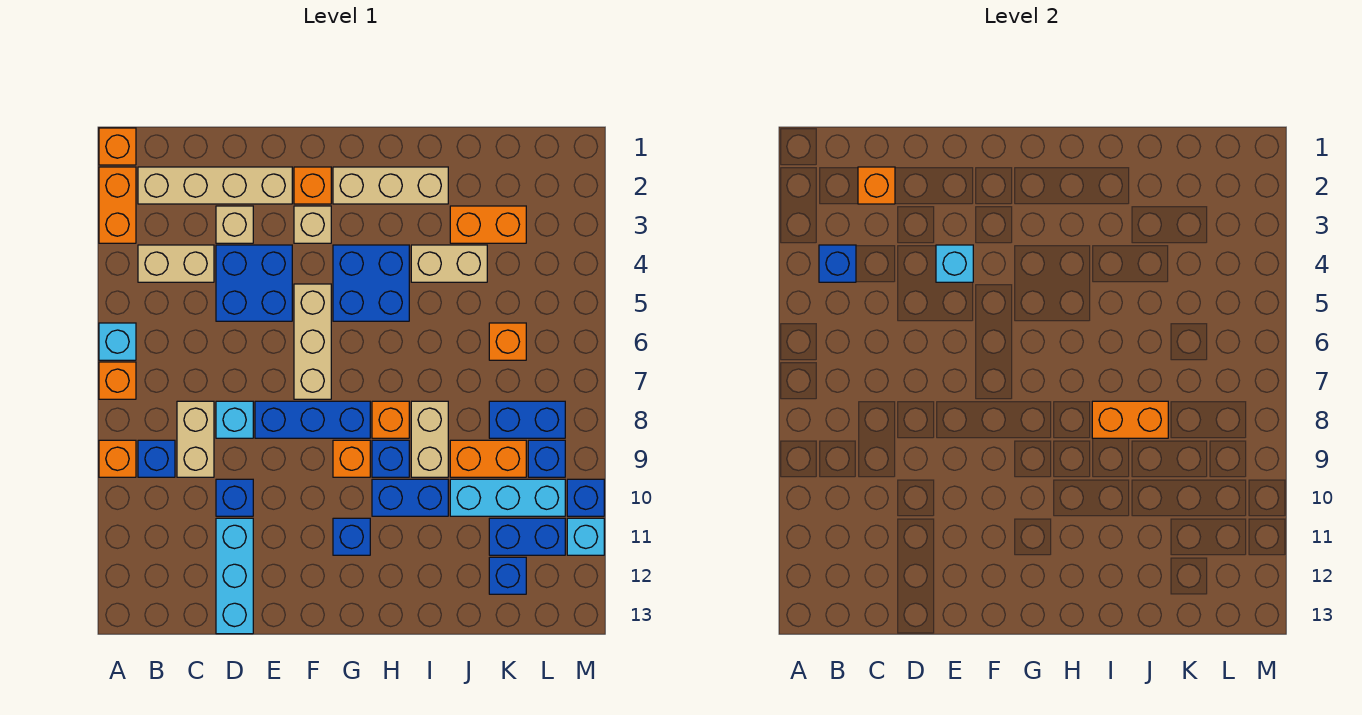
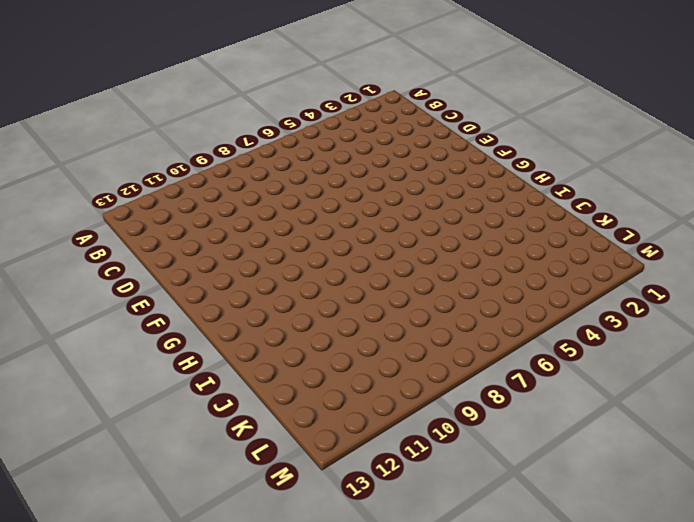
none -> orange brick A1 level 1
none -> orange brick A2:A3 level 1
none -> cyan brick A6 level 1
none -> orange brick A7 level 1

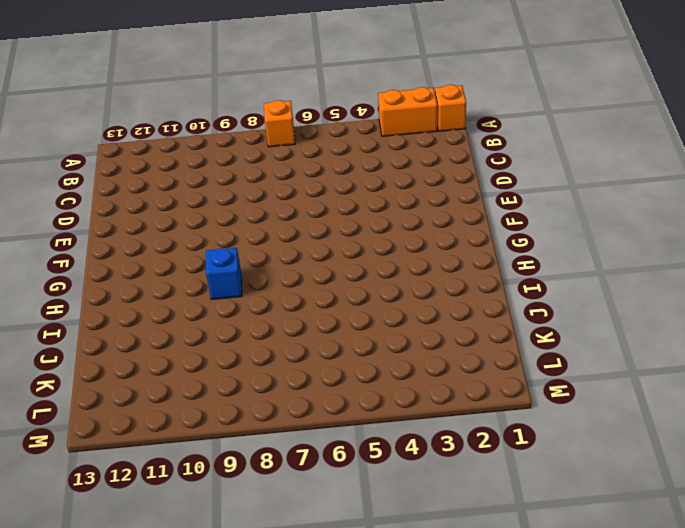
none -> cyan brick A6 level 1
none -> orange brick A9 level 1
none -> tan brick B2:E2 level 1
none -> tan brick B4:C4 level 1

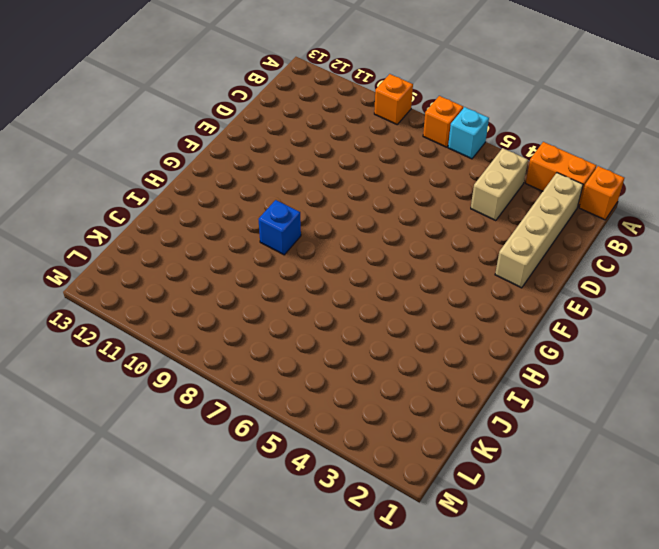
none -> blue brick B9 level 1
none -> tan brick C8:C9 level 1
none -> tan brick D3 level 1
none -> blue brick D4:E5 level 1

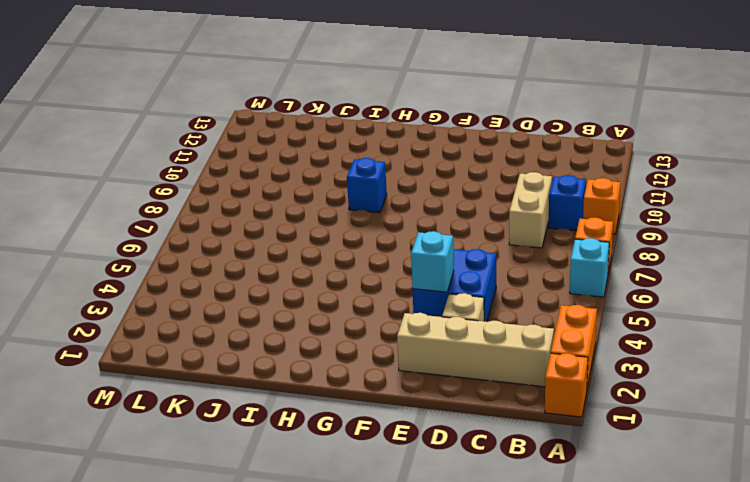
none -> tan brick B4:C4 level 1
none -> cyan brick D8 level 1
none -> blue brick D10 level 1
none -> cyan brick D11:D13 level 1

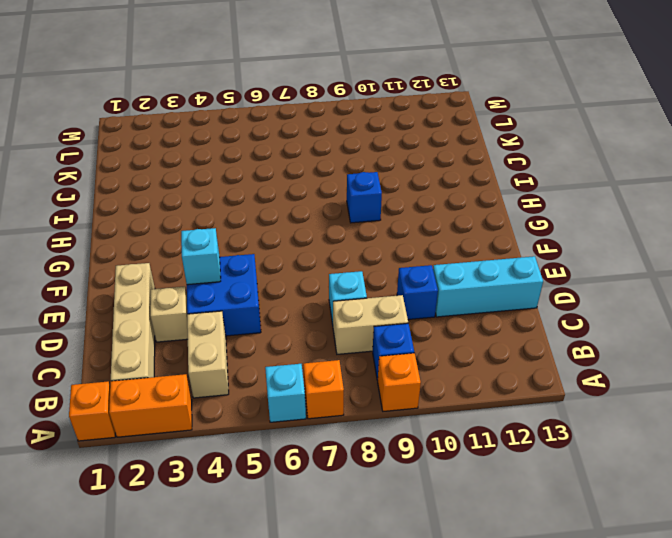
none -> blue brick E8:G8 level 1
none -> orange brick F2 level 1
none -> tan brick F3 level 1
none -> tan brick F5:F7 level 1

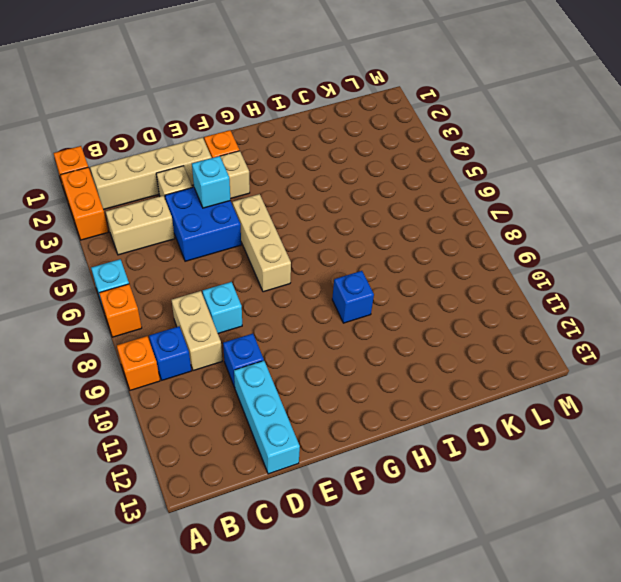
none -> blue brick E8:G8 level 1
none -> tan brick G2:I2 level 1
none -> blue brick G4:H5 level 1
none -> orange brick G9 level 1

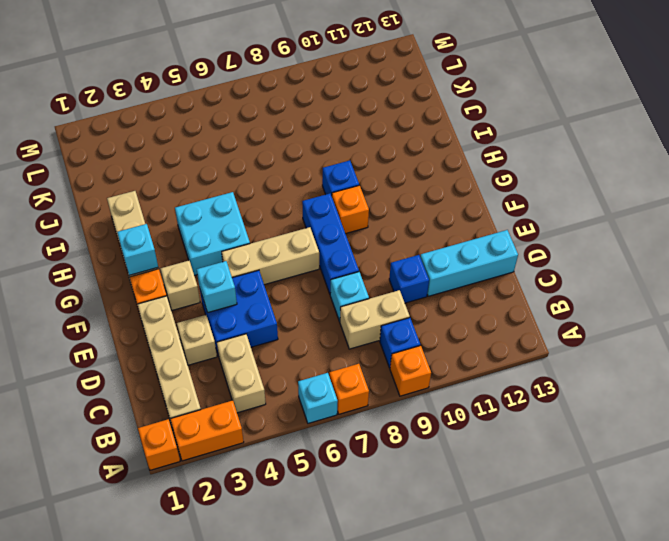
cyan brick G2 level 2 -> cyan brick M11 level 1
cyan brick G4:H5 level 1 -> blue brick G4:H5 level 1
none -> blue brick G11 level 1
none -> orange brick H8 level 1
none -> blue brick H10:I10 level 1
none -> tan brick I4:J4 level 1

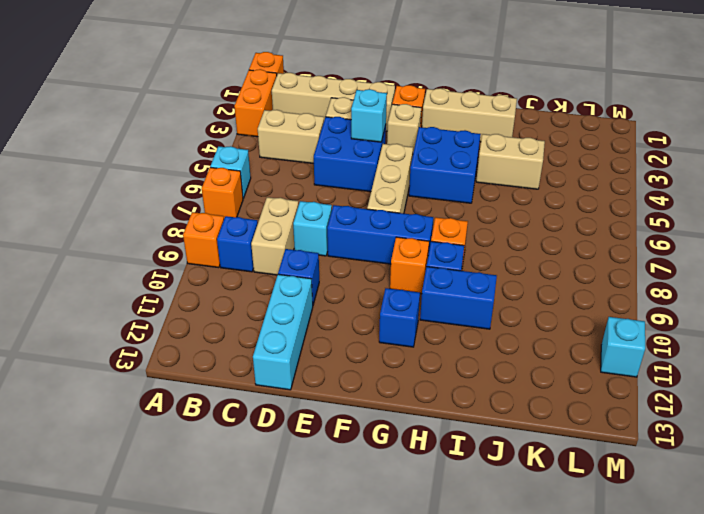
none -> tan brick I8:I9 level 1
none -> orange brick J3:K3 level 1
none -> orange brick J9:K9 level 1
none -> cyan brick J10:L10 level 1

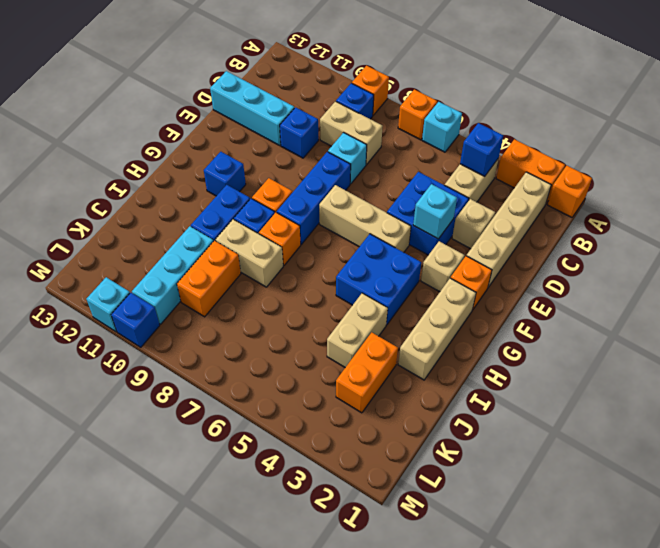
none -> orange brick K6 level 1
none -> blue brick K8:L8 level 1
none -> blue brick K11:L11 level 1
none -> blue brick K12 level 1

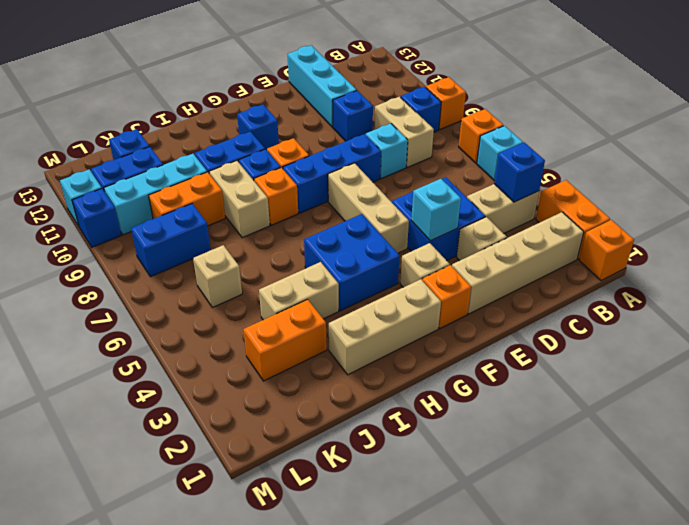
tan brick K6 level 1 -> orange brick K6 level 1
none -> blue brick L9 level 1
none -> orange brick C2 level 2
none -> orange brick I8:J8 level 2

